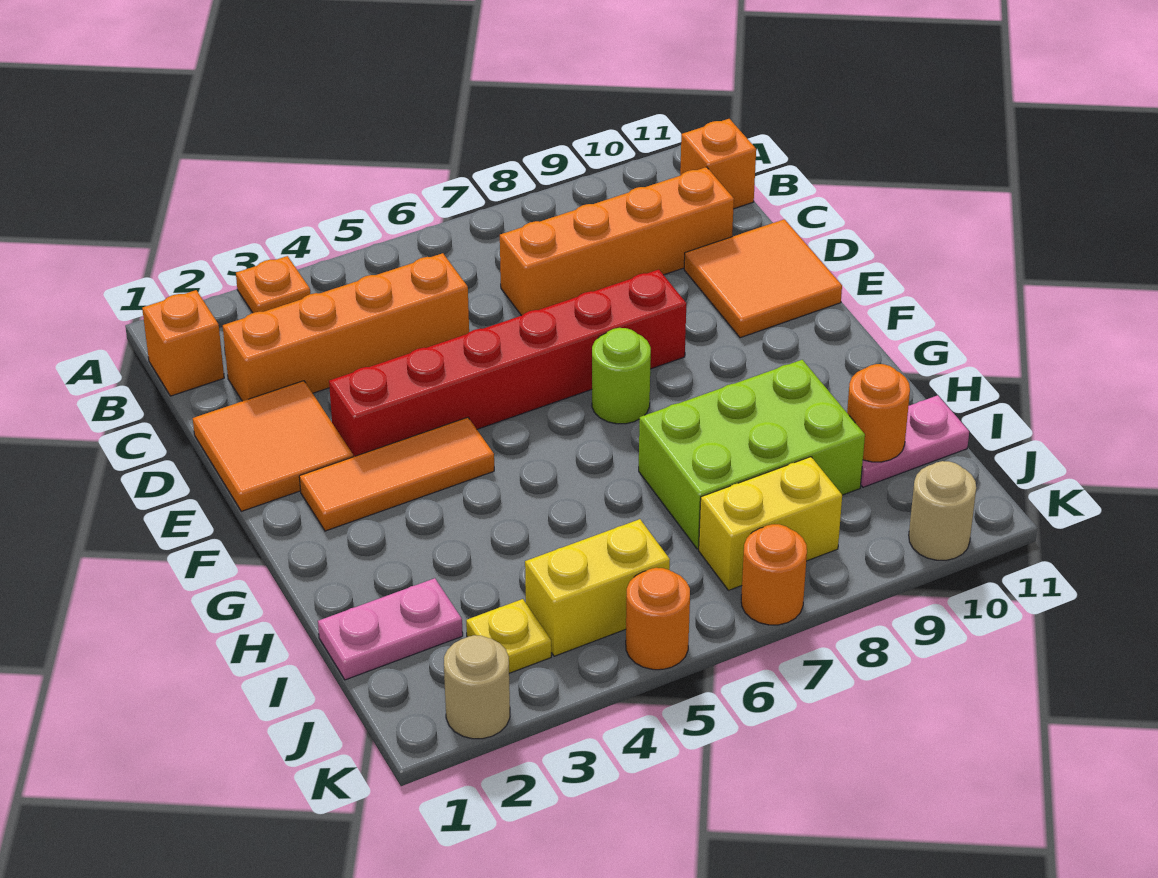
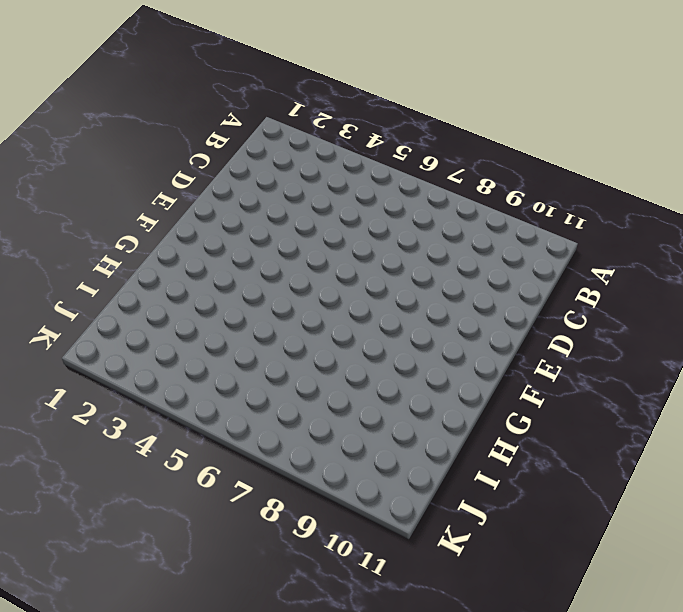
none -> orange plate A3 level 1
none -> orange brick B1 level 1
none -> orange brick B11 level 1

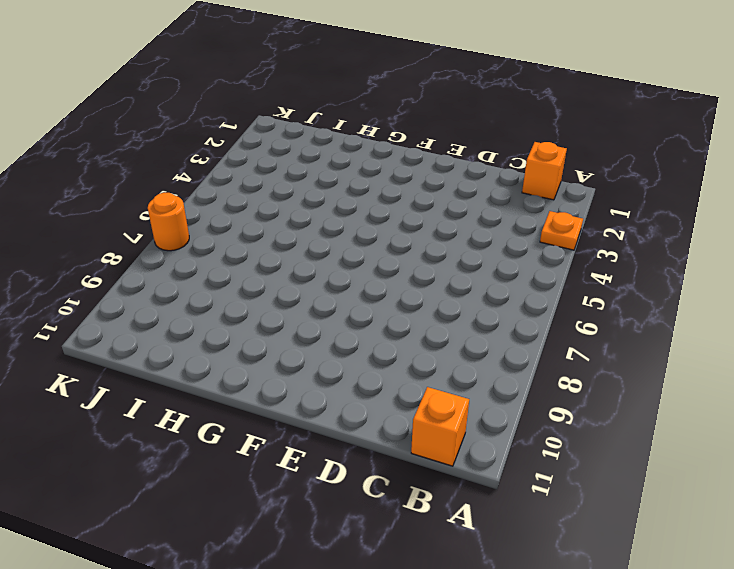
none -> orange brick C2:C5 level 1
none -> orange brick C7:C10 level 1
none -> orange tile D1:E2 level 1

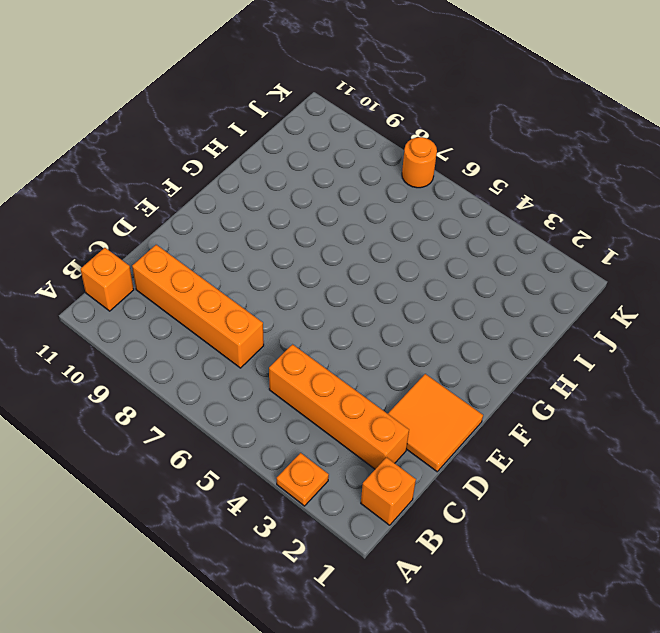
none -> orange tile D10:E11 level 1
none -> red brick E3:E8 level 1
none -> orange tile F2:F4 level 1

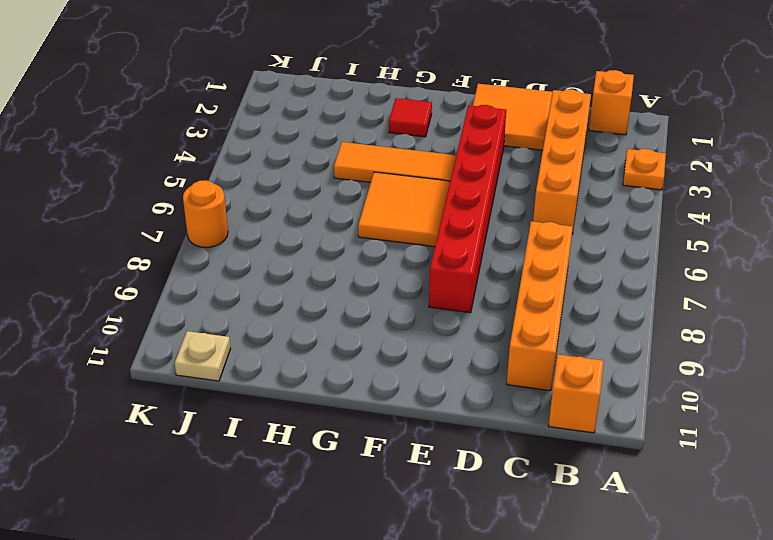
orange tile F4:H4 level 1 -> orange tile F2:F4 level 1
orange tile F5:G6 level 1 -> orange tile D10:E11 level 1
red tile G2 level 1 -> none
tan plate J11 level 1 -> none
none -> lime round brick F7 level 1
none -> lime brick H7:I9 level 1
none -> pink plate I1:I2 level 1

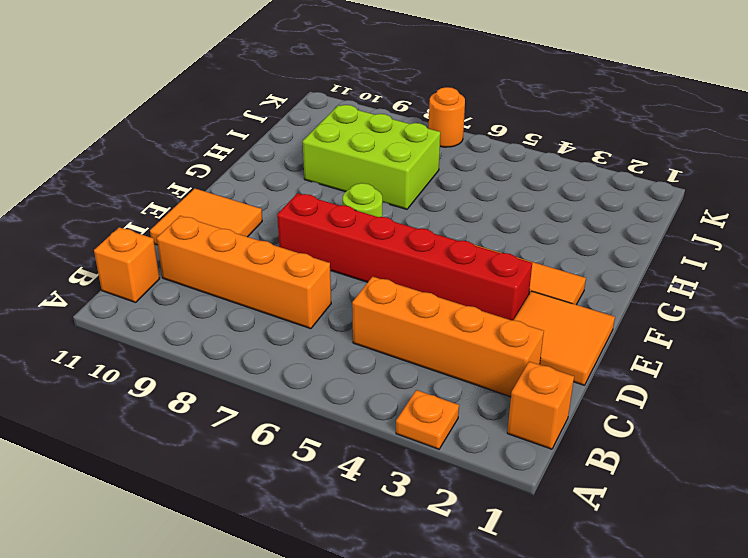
none -> pink plate I1:I2 level 1
none -> pink plate I10:I11 level 1
none -> yellow plate J3 level 1

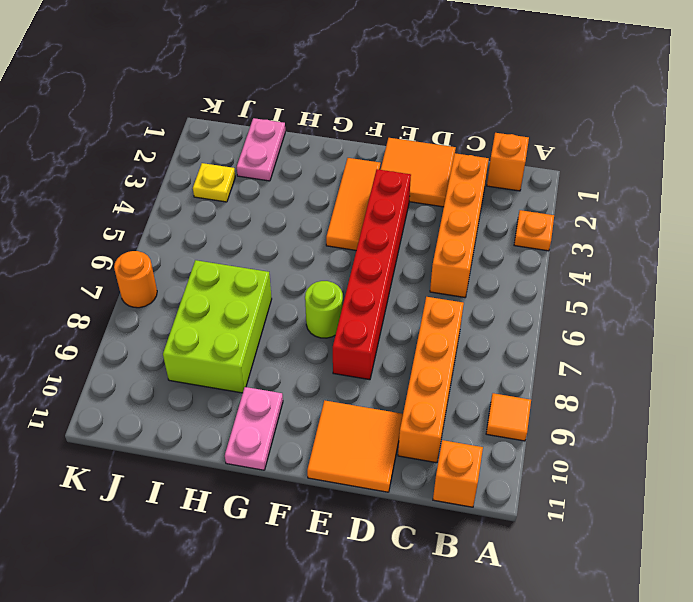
orange tile A9 level 1 -> none
pink plate G10:G11 level 1 -> pink plate I10:I11 level 1
none -> yellow brick J4:J5 level 1
none -> yellow brick J7:J8 level 1
none -> tan round brick K2 level 1

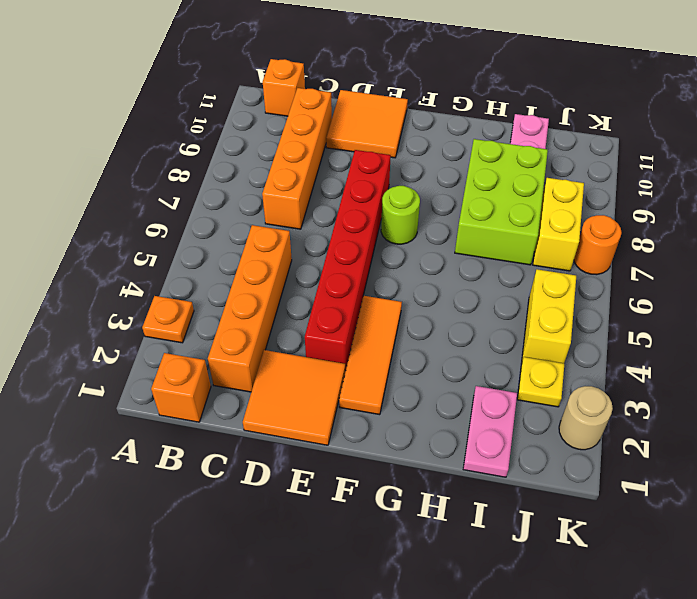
none -> orange round brick K5 level 1
none -> tan round brick K10 level 1
none -> orange round brick I10 level 2

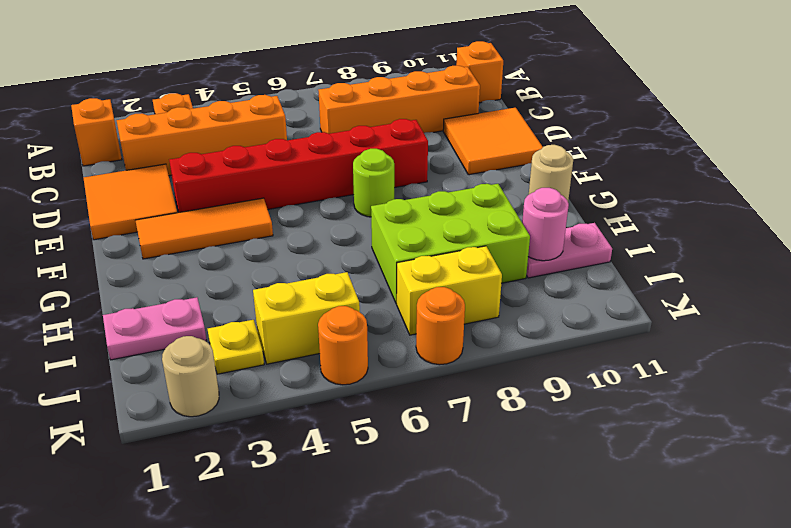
tan round brick G11 level 1 -> tan round brick K10 level 1
pink round brick I10 level 2 -> orange round brick I10 level 2

